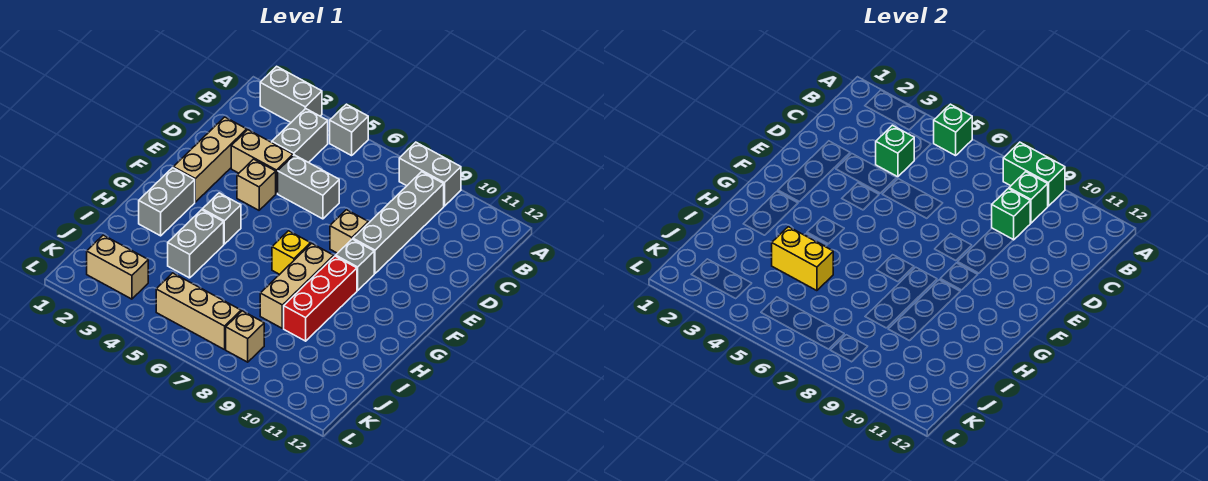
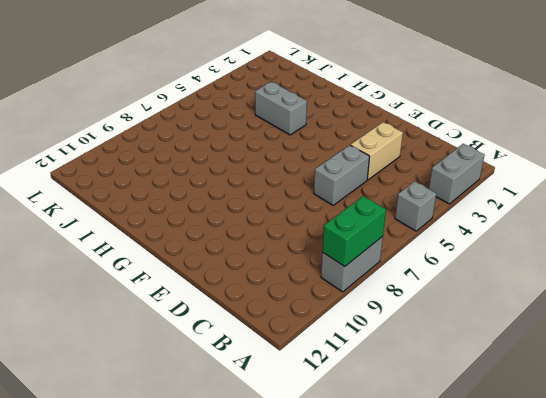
none -> grey brick B4:C4 level 1
none -> grey brick B9:E9 level 1
none -> tan brick D2:F2 level 1

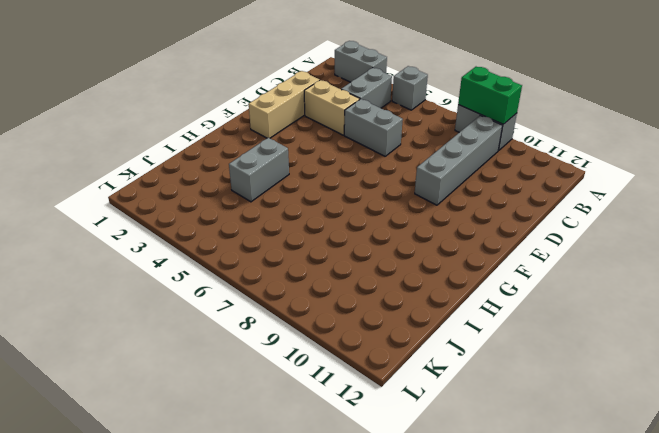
none -> tan brick E4 level 1
none -> tan brick E8 level 1
none -> grey brick F9 level 1

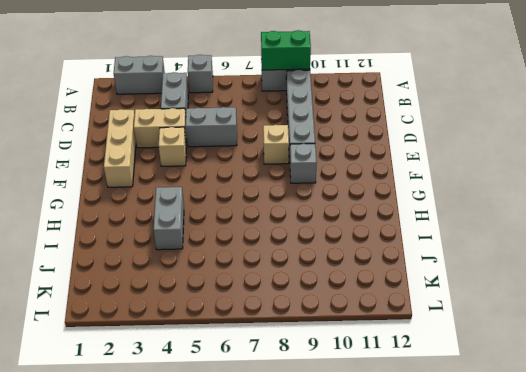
none -> grey brick G2:H2 level 1
none -> grey brick G4 level 1
none -> yellow brick G7 level 1

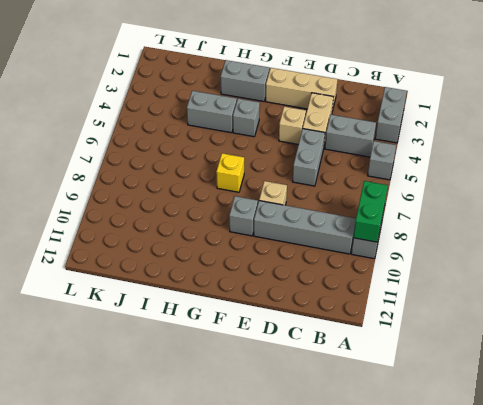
none -> tan brick G8:I8 level 1
none -> red brick G9:I9 level 1
none -> tan brick K2:K3 level 1

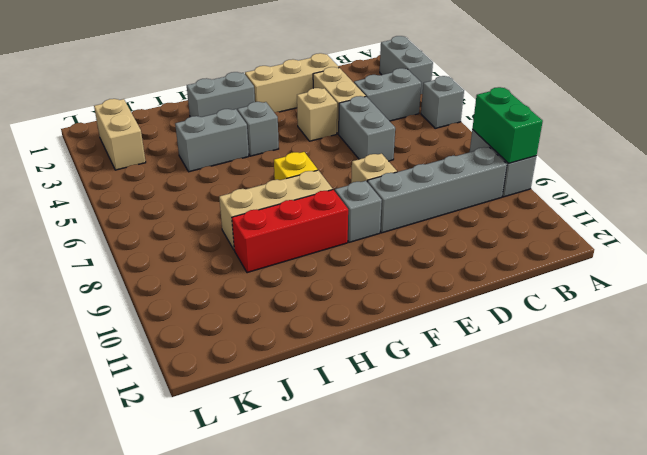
none -> tan brick K5:K7 level 1
none -> tan brick K8 level 1
none -> green brick A5 level 2

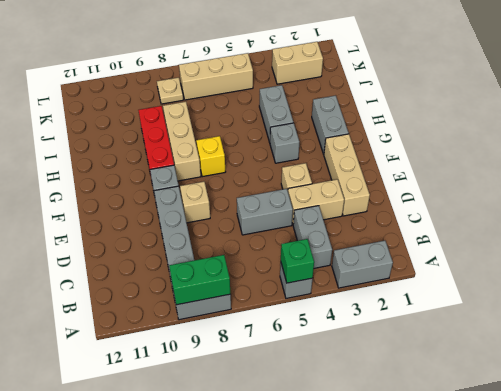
tan plate K8 level 1 -> tan brick K8 level 1
none -> green brick B9 level 2
none -> green brick C4 level 2
none -> green brick C9 level 2

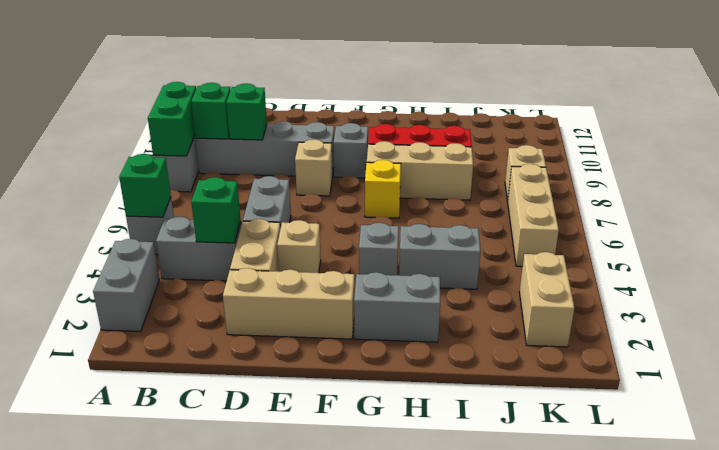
none -> yellow brick I4:I5 level 2

